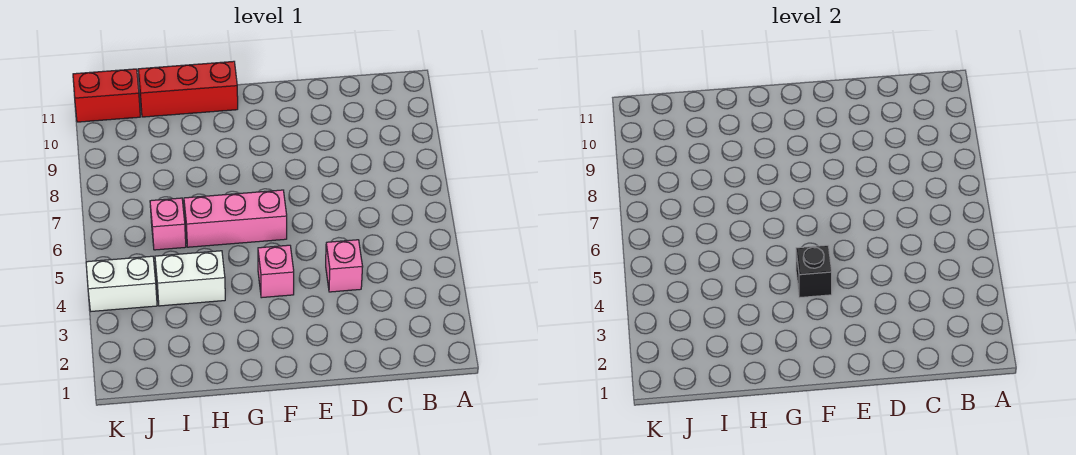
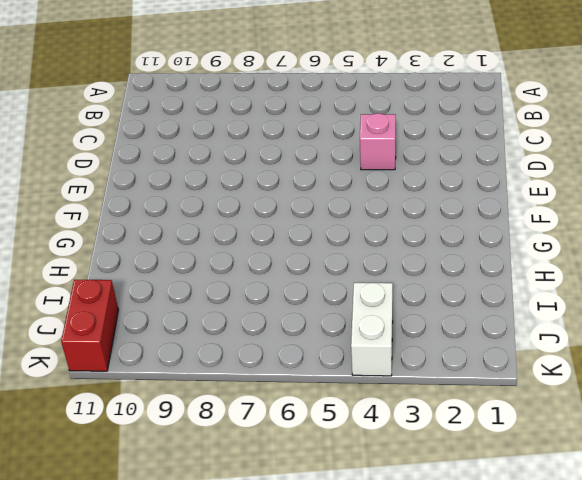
none -> pink brick F4 level 1
none -> pink brick F6:H6 level 1

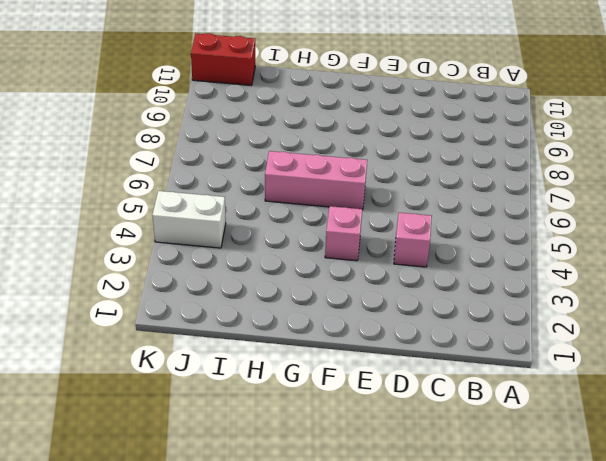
none -> red brick G11:I11 level 1
none -> white brick H4:I4 level 1

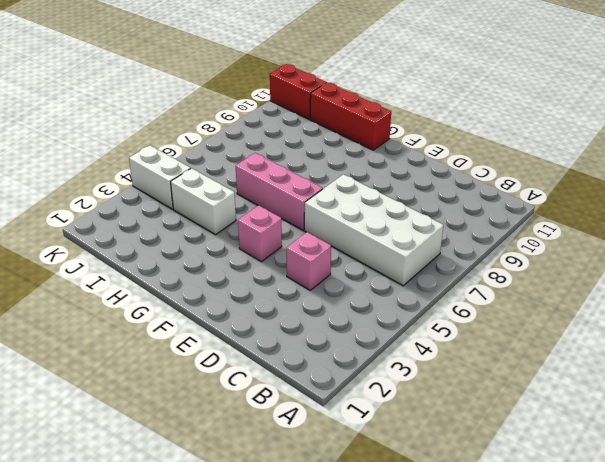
white brick B6:E7 level 1 -> none
none -> pink brick I6 level 1
none -> black brick F4 level 2

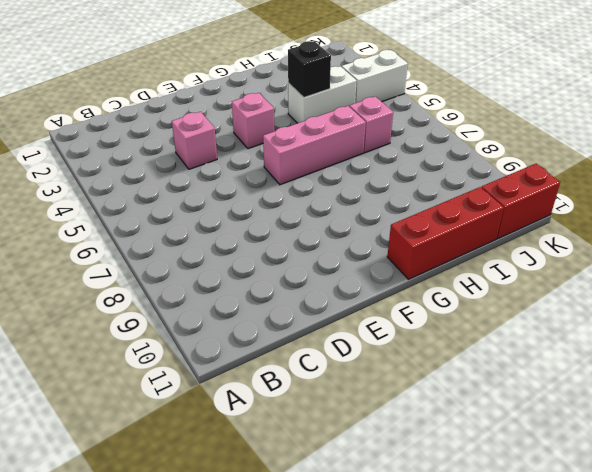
black brick H4 level 2 -> black brick F4 level 2

